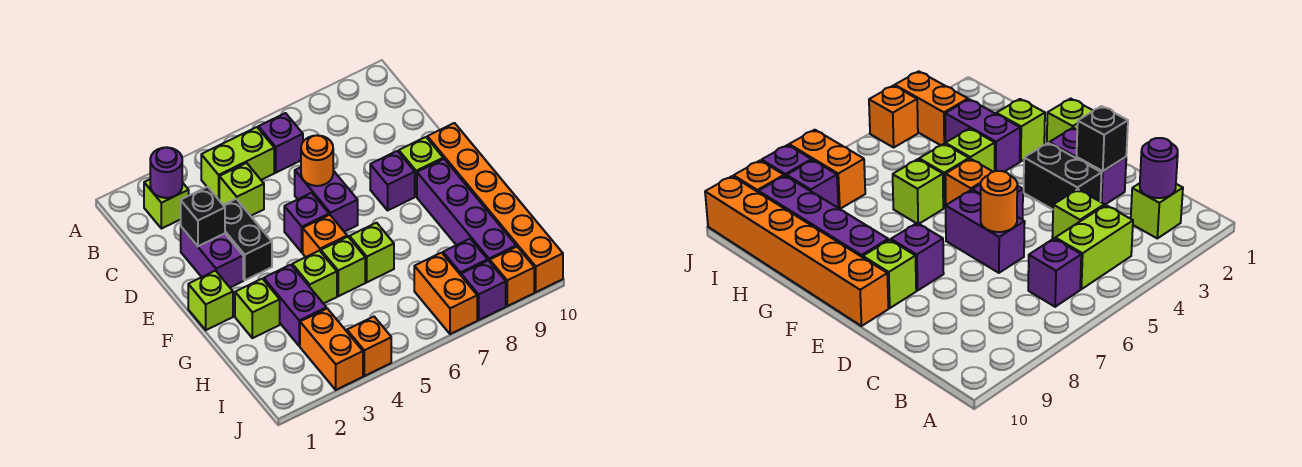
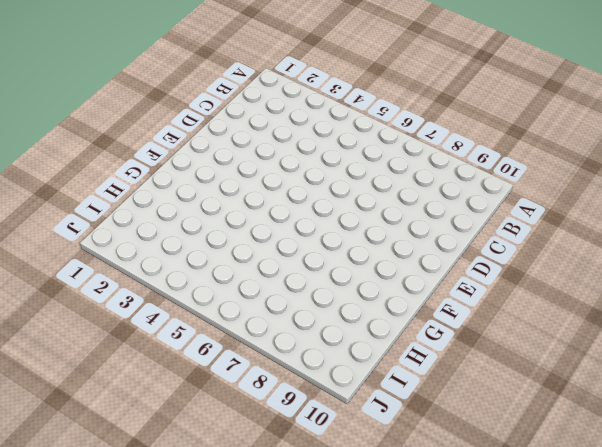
none -> lime brick B2 level 1
none -> lime brick B4:B5 level 1
none -> purple brick B6 level 1

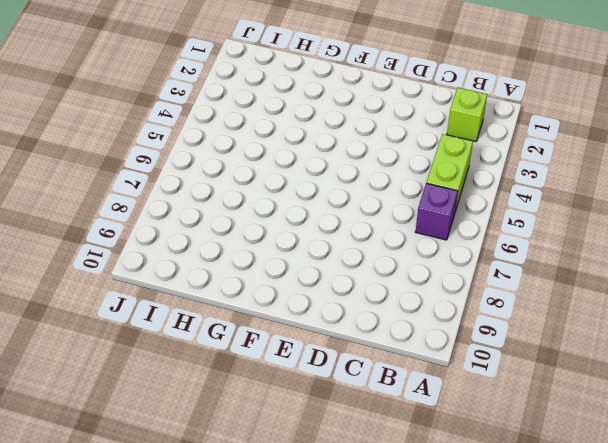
none -> lime brick C4 level 1
none -> purple brick D2:E2 level 1
none -> black brick D3:E3 level 1

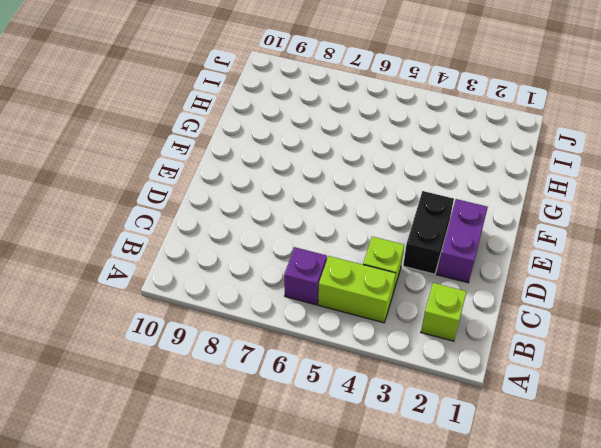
none -> purple brick D6:E6 level 1
none -> purple brick E5 level 1
none -> purple brick E8 level 1

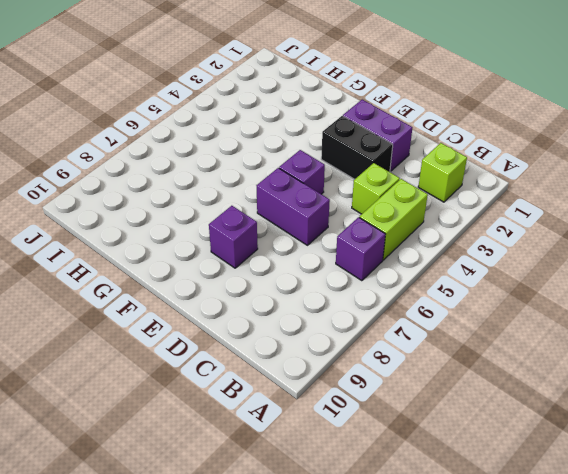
none -> lime brick E9 level 1
none -> orange brick E10:J10 level 1
none -> lime brick F1 level 1

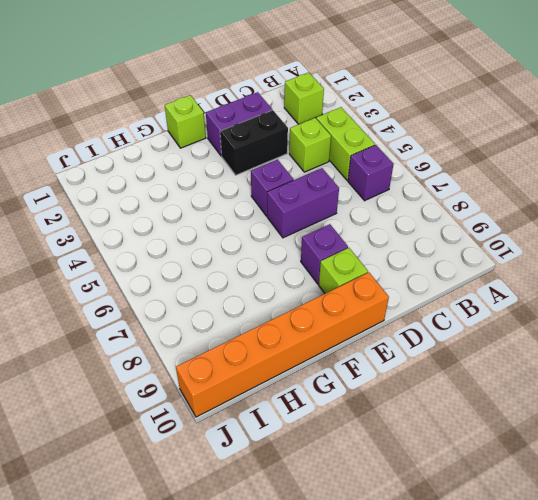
none -> orange brick F5 level 1
none -> purple brick F9:I9 level 1
none -> lime brick G2 level 1

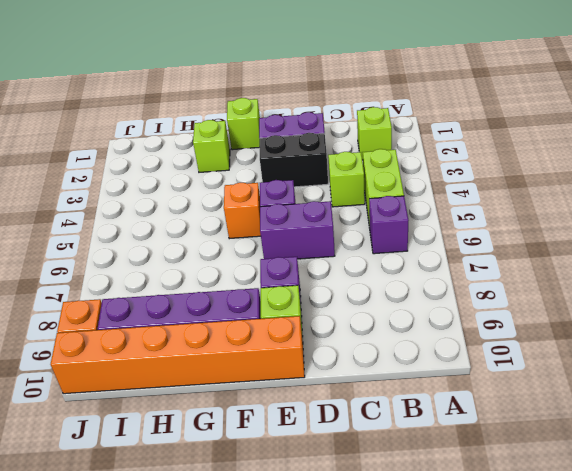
none -> purple brick G3:H3 level 1
none -> lime brick G4 level 1
none -> lime brick G5 level 1

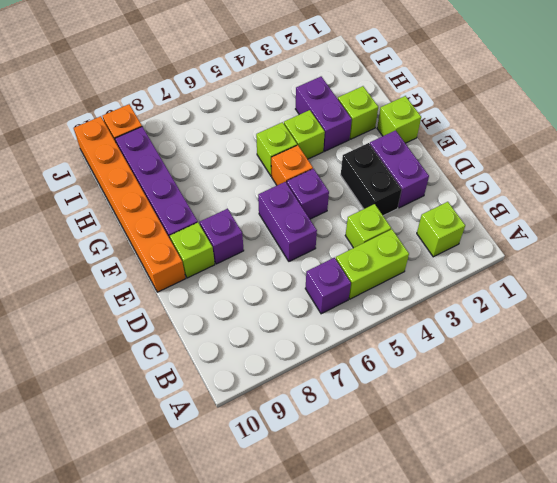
none -> lime brick G6 level 1
none -> orange brick I3:J3 level 1
none -> orange brick I7:J7 level 1

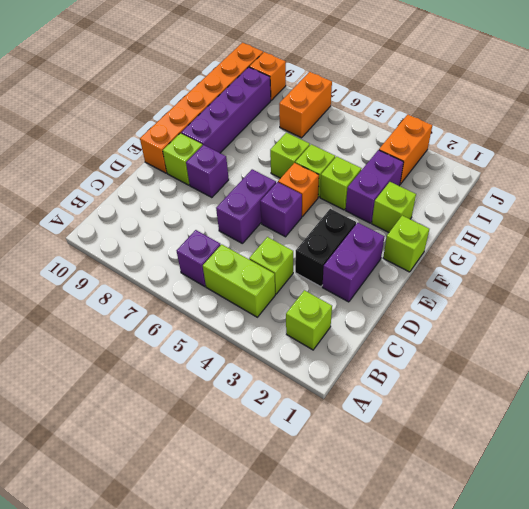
none -> purple brick I8 level 1
none -> orange brick J4 level 1
none -> purple brick J8 level 1

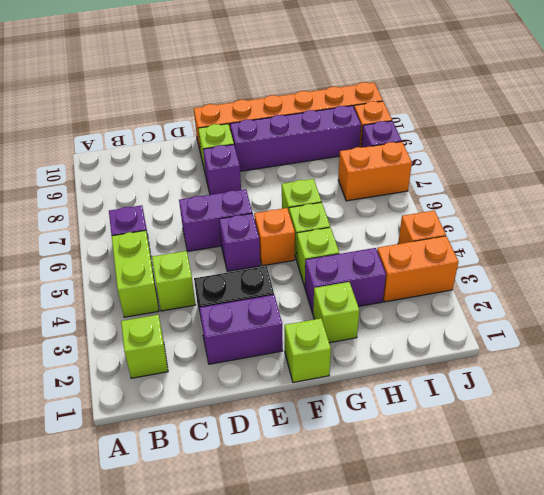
none -> purple brick I8 level 1
none -> purple round brick B2 level 2
none -> black brick D2 level 2

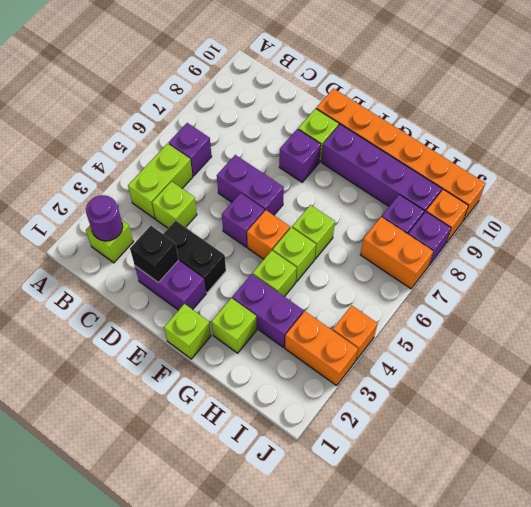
none -> orange round brick D6 level 2

